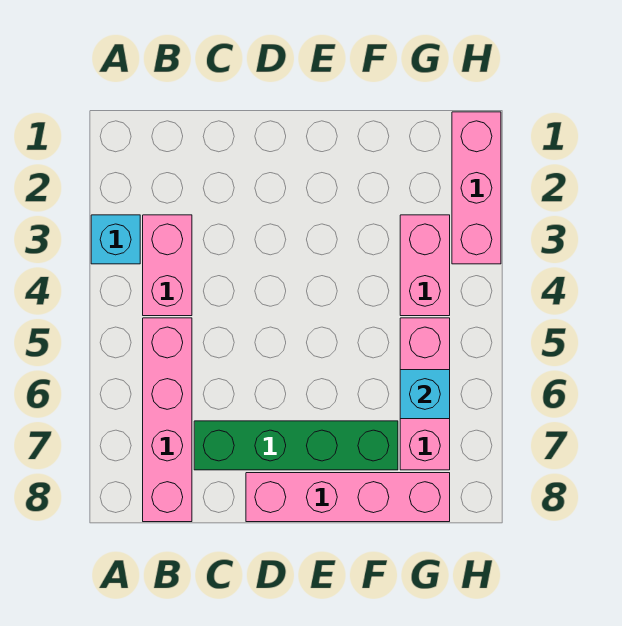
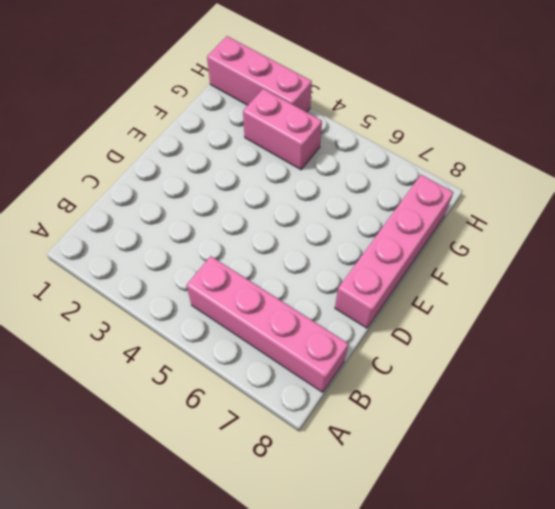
none -> cyan brick A3 level 1
none -> pink brick B3:B4 level 1

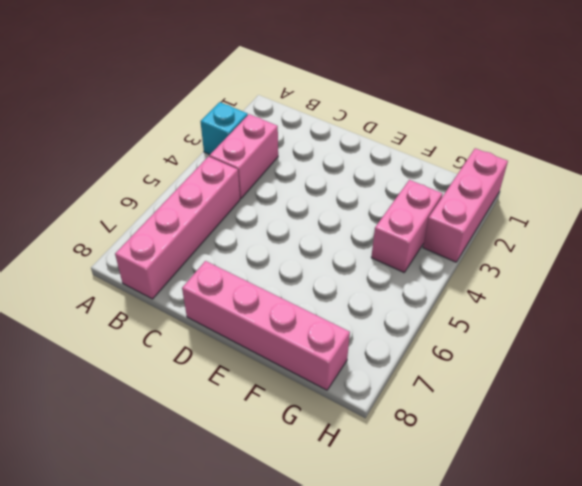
none -> green brick C7:F7 level 1
none -> pink brick G5:G7 level 1

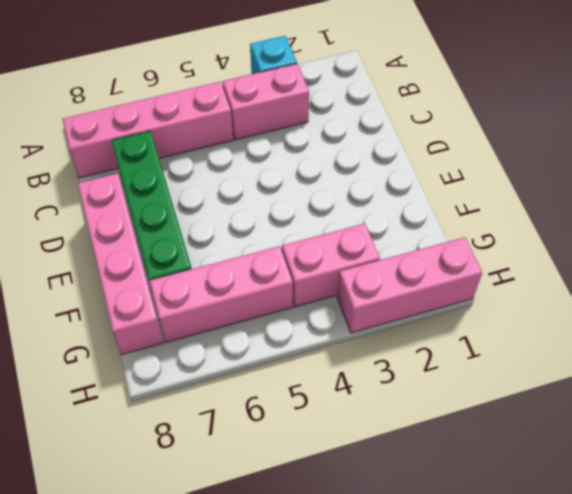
none -> cyan brick G6 level 2

